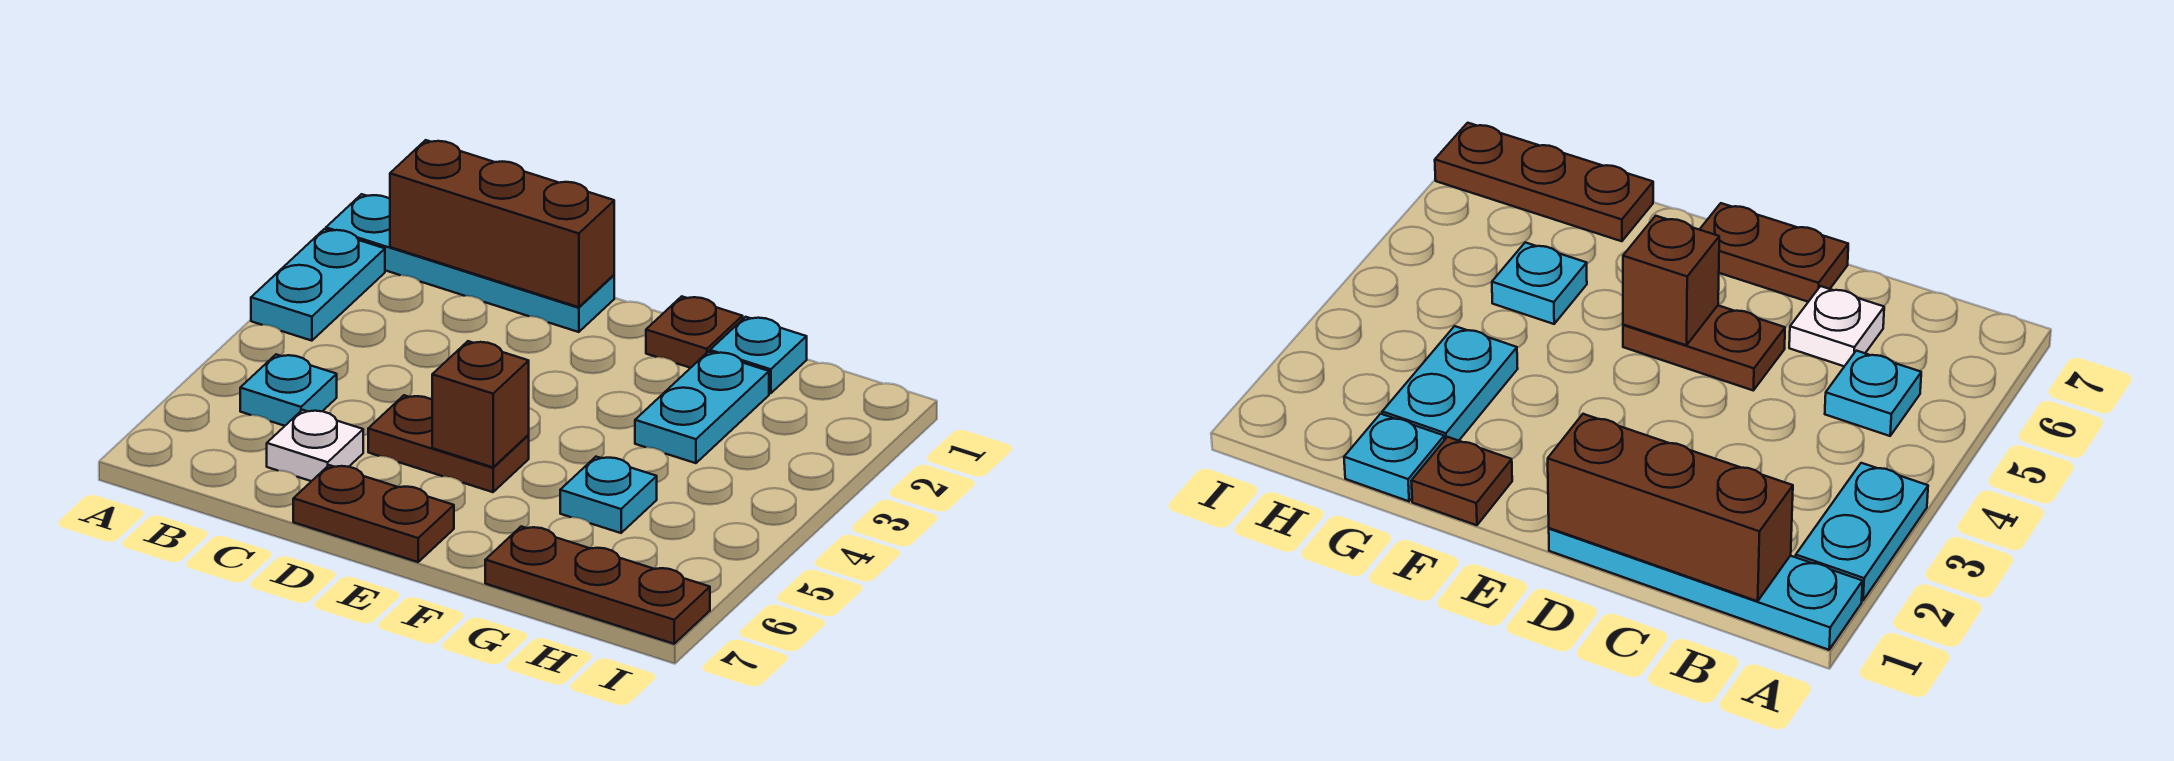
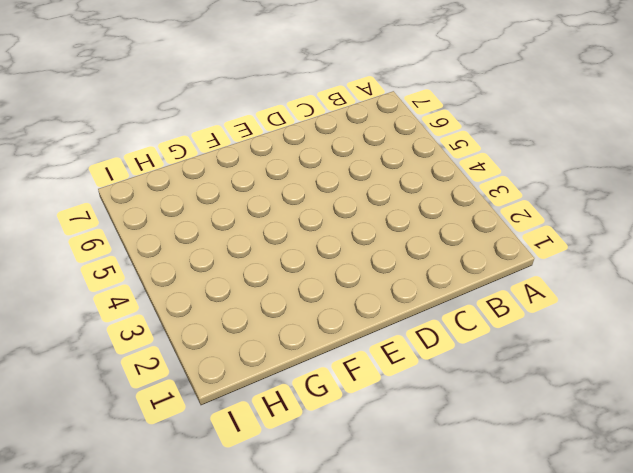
none -> cyan plate A1:D1 level 1
none -> cyan plate A2:A3 level 1
none -> cyan plate B5 level 1

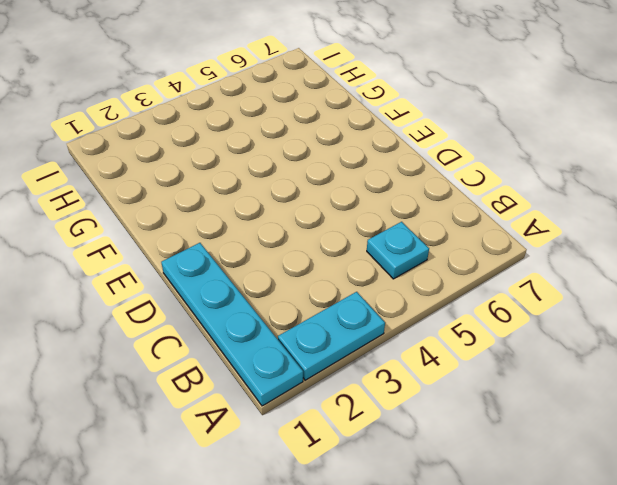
none -> white plate C6 level 1
none -> brown plate D5:E5 level 1
none -> brown plate D7:E7 level 1

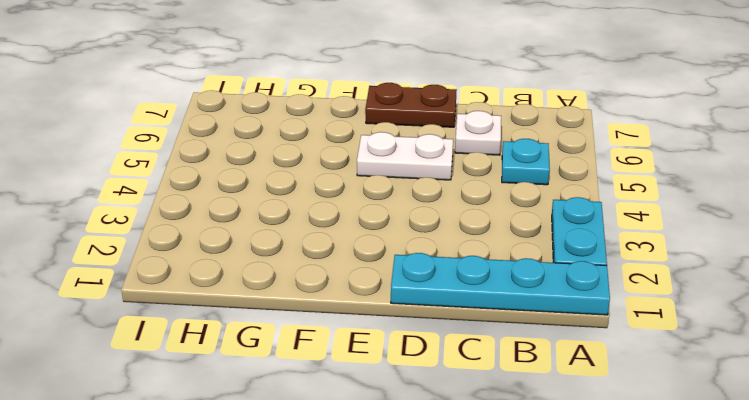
white plate D5:E5 level 1 -> brown plate D5:E5 level 1
none -> brown plate F1 level 1
none -> cyan plate G1 level 1
none -> cyan plate G2:G3 level 1

